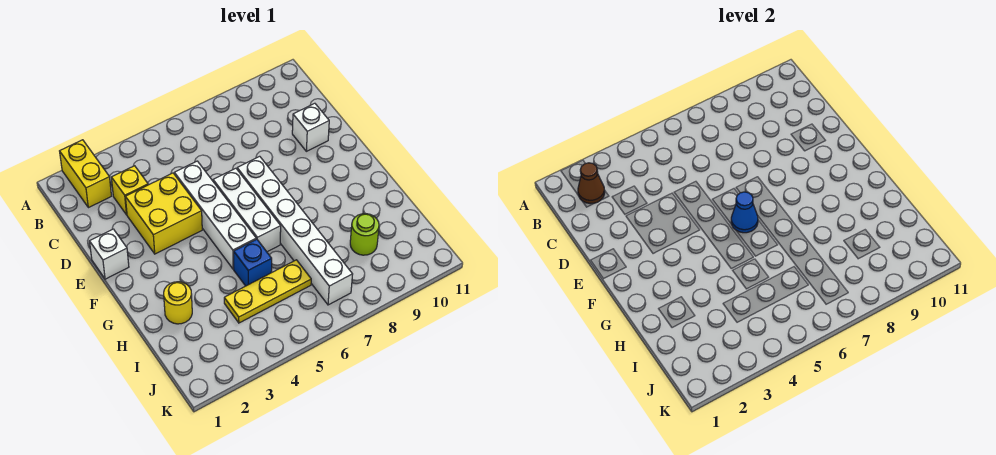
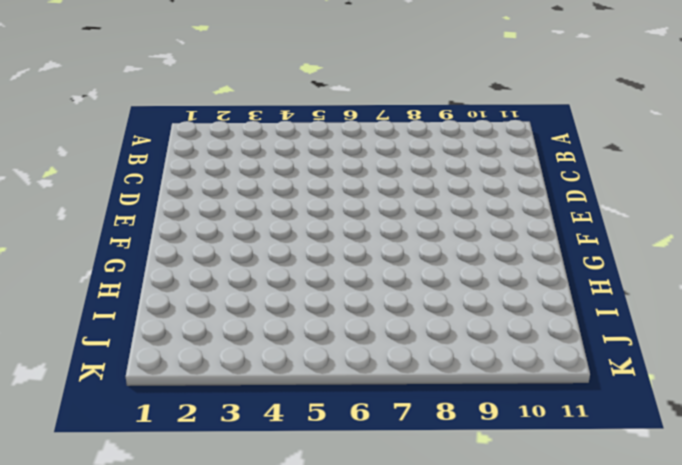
none -> yellow brick A2:B2 level 1
none -> yellow brick C3 level 1
none -> yellow brick D3:E4 level 1

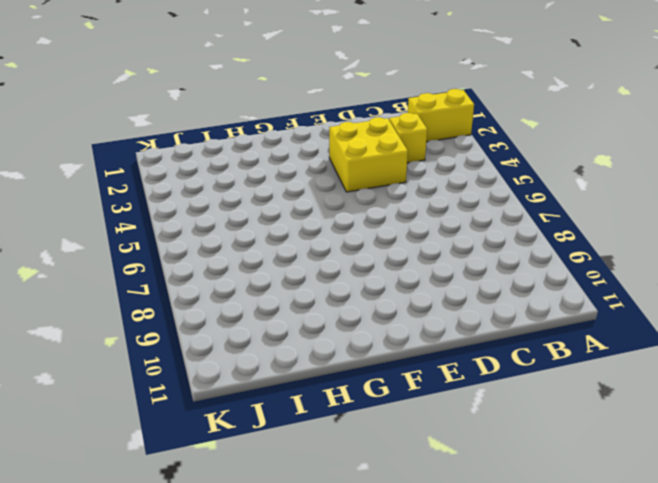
none -> white brick D5:G5 level 1
none -> white brick D10 level 1
none -> white brick E1 level 1

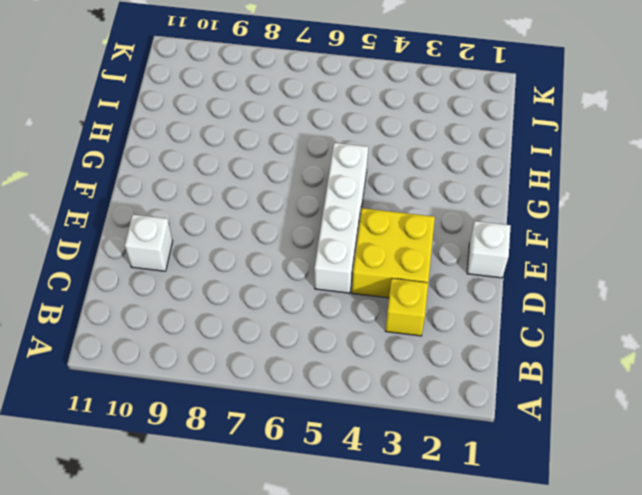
none -> yellow brick A2:B2 level 1
none -> white brick E6:G6 level 1
none -> white brick E7:J7 level 1

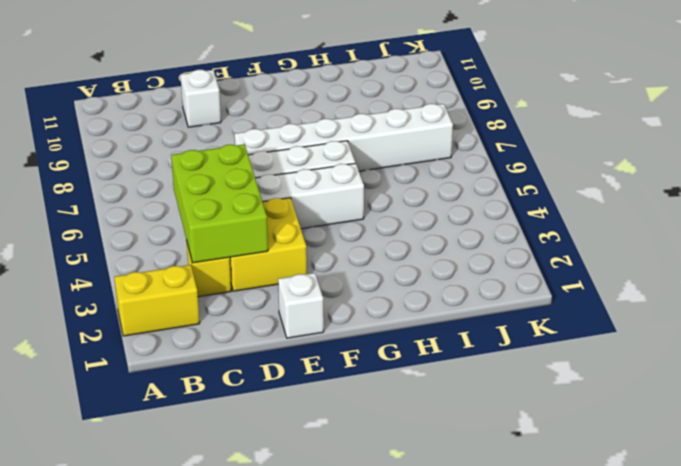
lime brick C3:D5 level 2 -> none
none -> yellow round brick H2 level 1
none -> blue brick H5 level 1
none -> yellow plate I4:I6 level 1

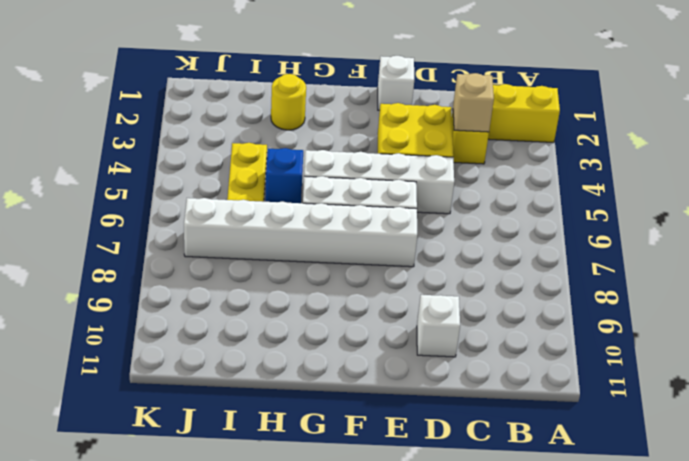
tan brick C3 level 2 -> none
none -> lime round brick I9 level 1
none -> brown cone B2 level 2
none -> blue cone F6 level 2

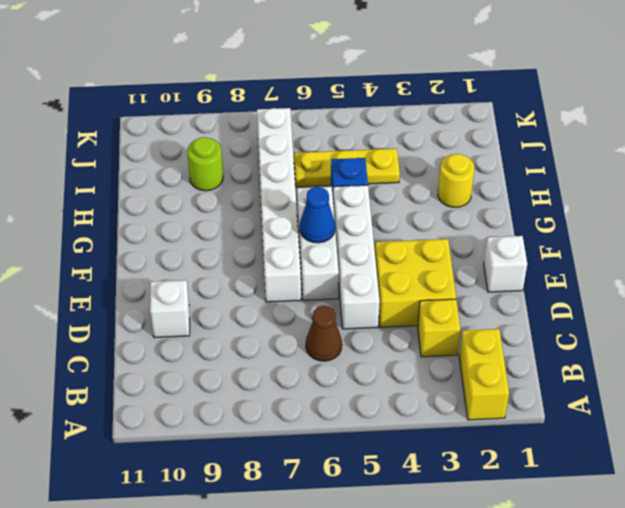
brown cone C6 level 1 -> brown cone B2 level 2

